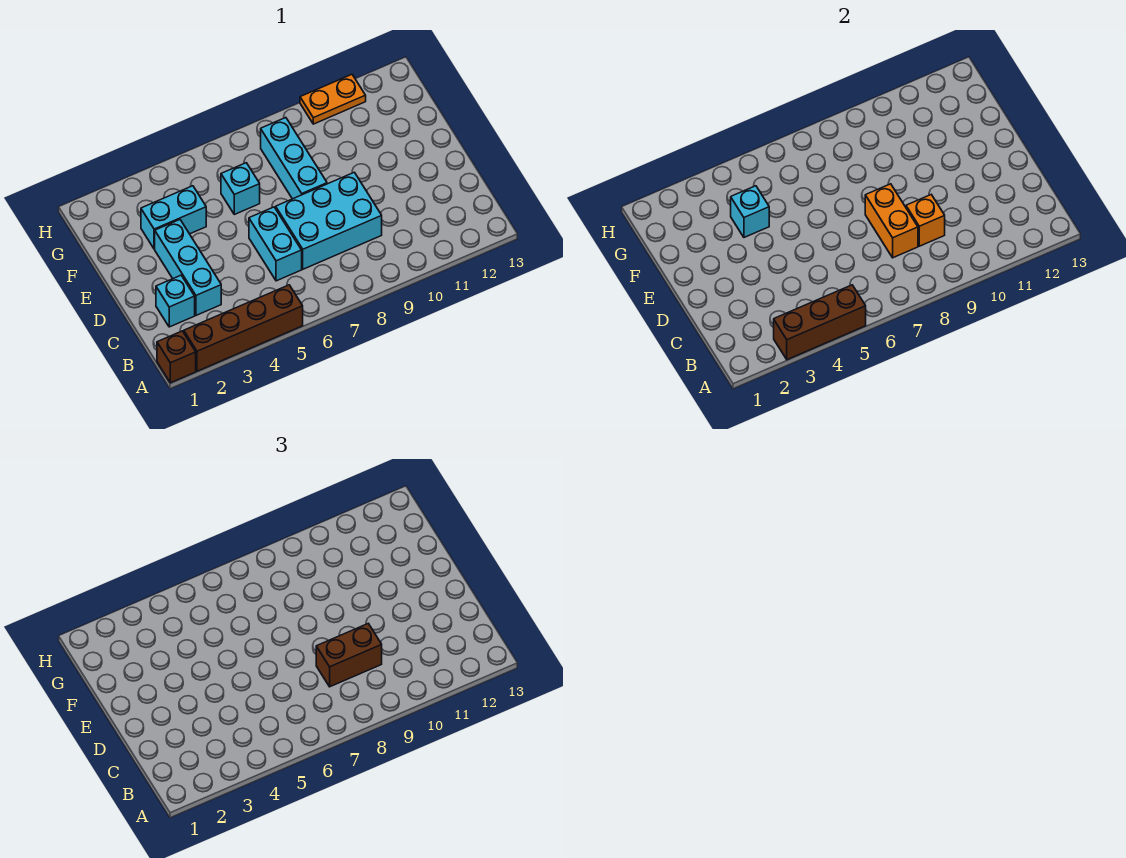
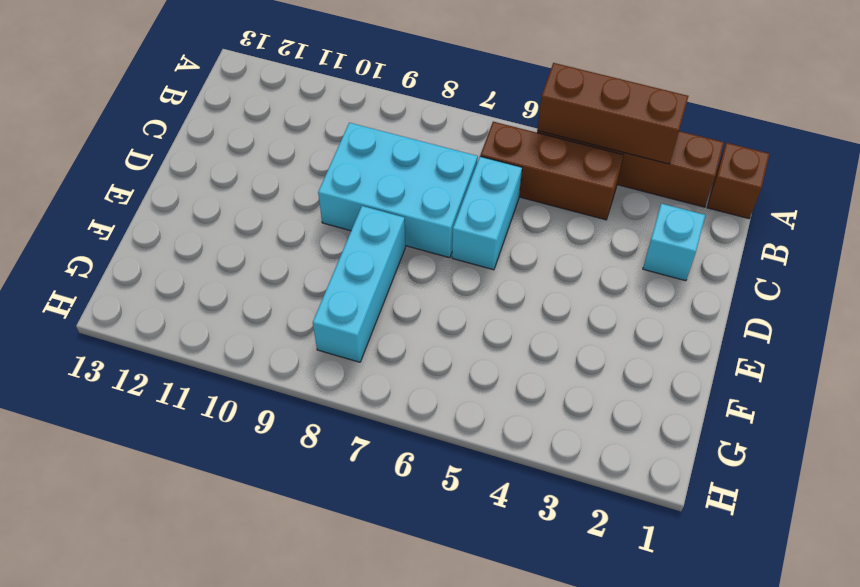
brown brick B4:B6 level 1 -> none
none -> cyan brick C3:E3 level 1
none -> cyan brick F3:F4 level 1
none -> cyan brick F6 level 1

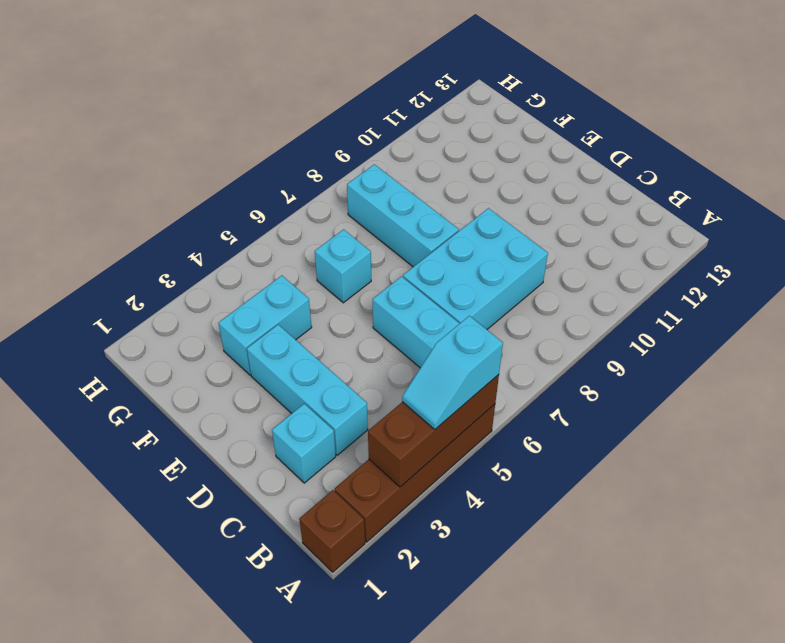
cyan slope A4:A5 level 3 top 5 -> none
none -> orange plate H10:H11 level 1
none -> orange brick C8:D8 level 2
none -> orange brick C9 level 2

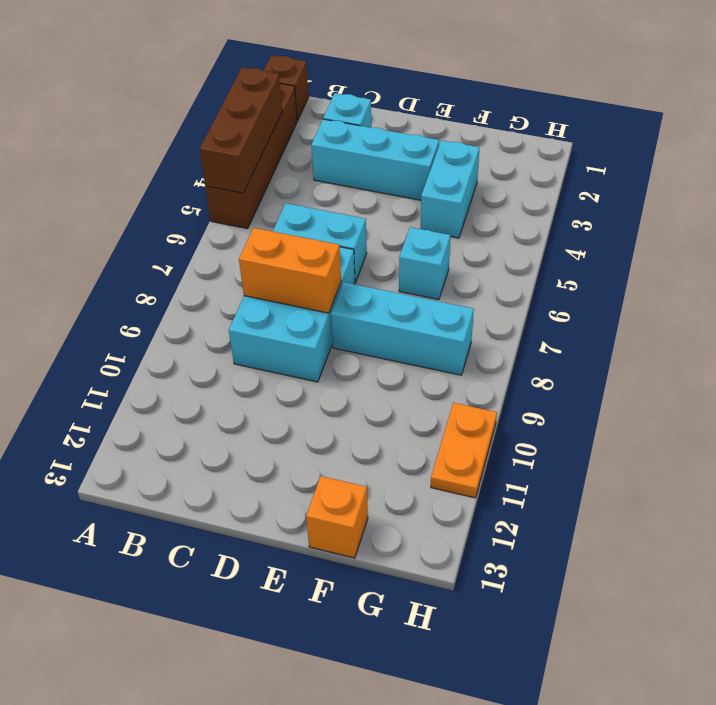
orange brick F13 level 1 -> orange brick C9 level 2
none -> cyan brick F4 level 2
none -> brown brick C8:C9 level 3

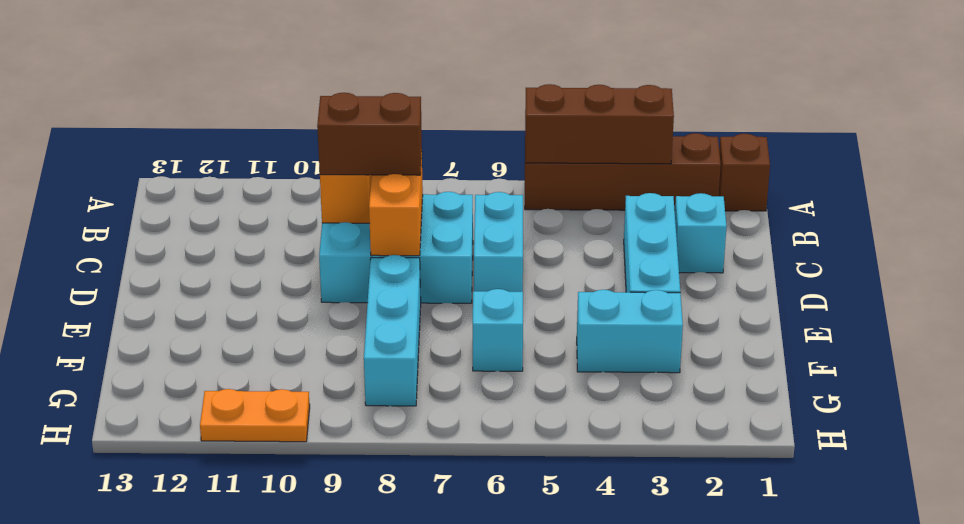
none -> cyan brick F4 level 2

